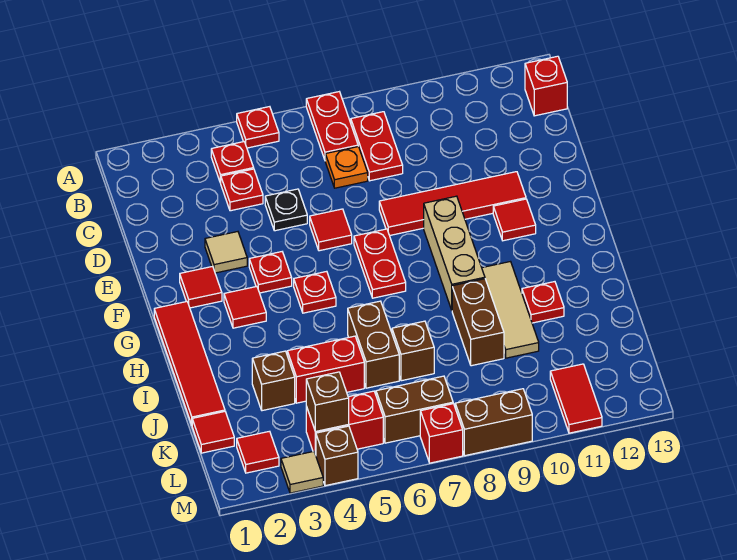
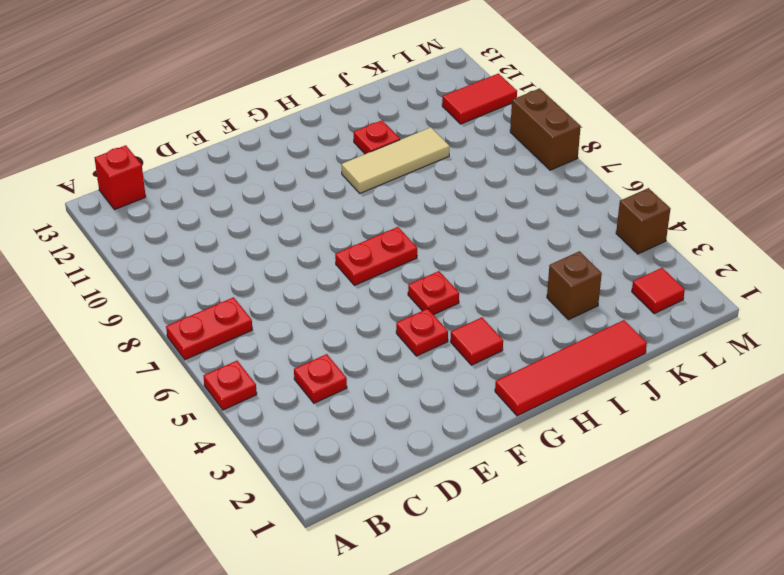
none -> red plate B4 level 1
none -> red plate B8:C8 level 1
none -> orange plate C7 level 1
none -> black plate D5 level 1

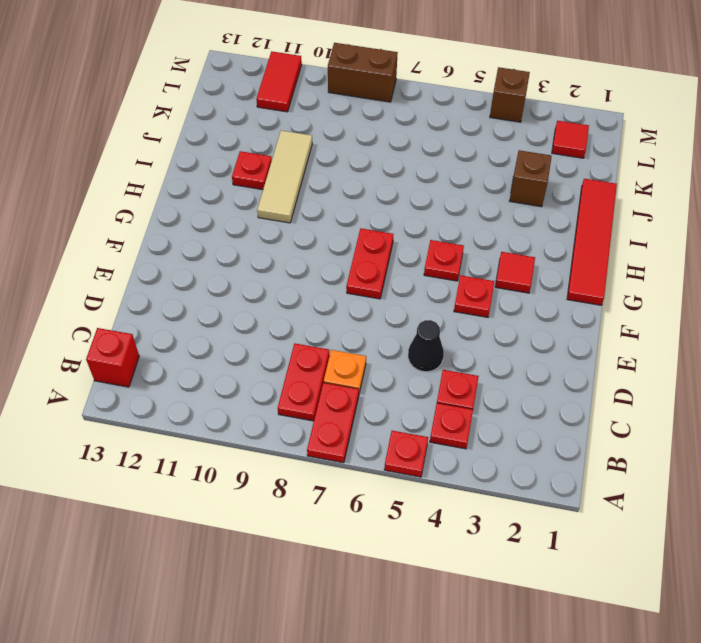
black cone D5 level 1 -> black plate D5 level 1
none -> tan tile E3 level 1
none -> red tile E6 level 1
none -> red tile E8:E11 level 1
none -> red tile F2 level 1

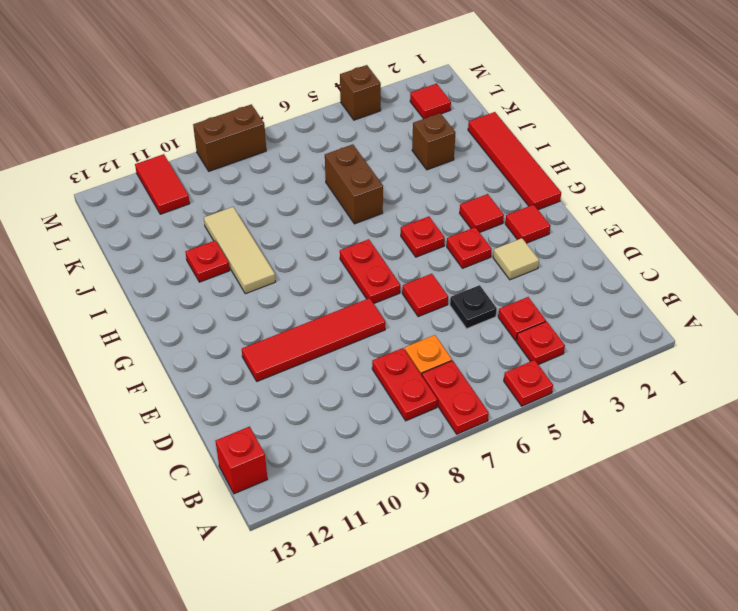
none -> tan brick F9:H9 level 1
none -> red tile F11 level 1
none -> brown brick I9:J9 level 1
none -> red brick J4:J5 level 1

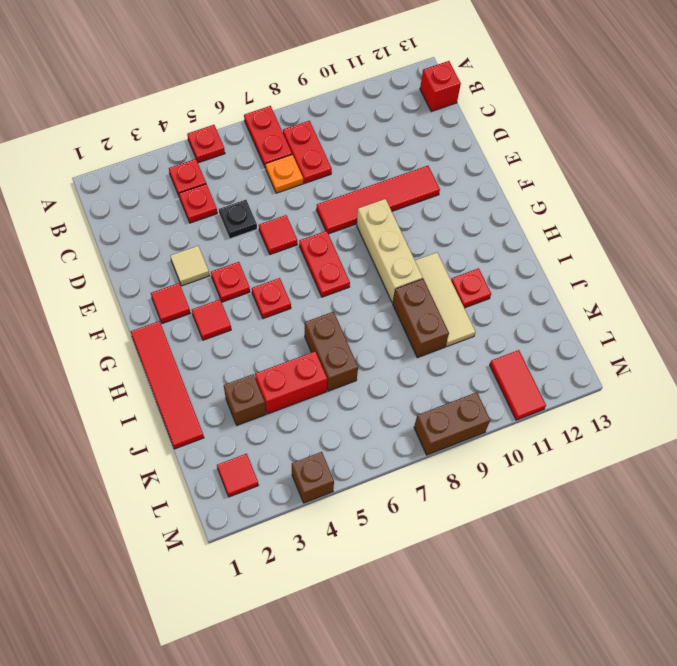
none -> red tile F11 level 1
none -> brown brick J7 level 1
none -> red tile K1 level 1
none -> red brick L4:L5 level 1

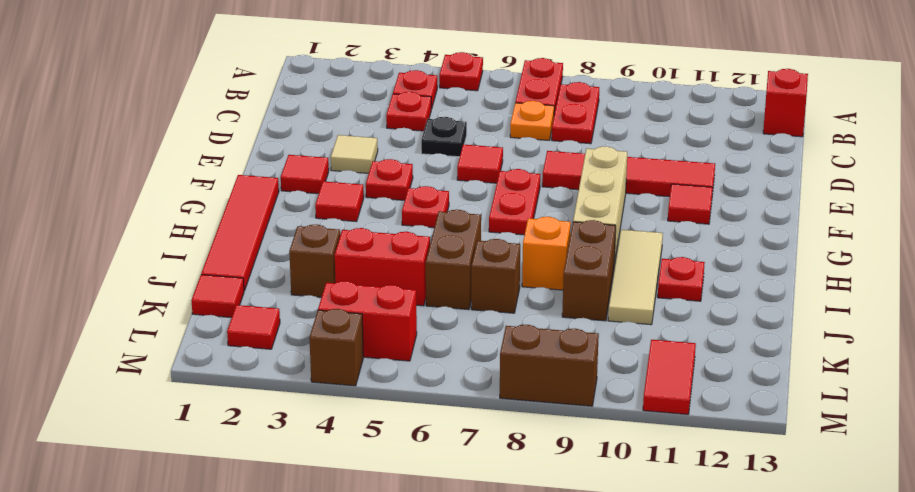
orange brick I8 level 1 -> none
none -> brown brick L6:L7 level 1
none -> tan tile M3 level 1
none -> red brick M7 level 1
none -> brown brick L4 level 2

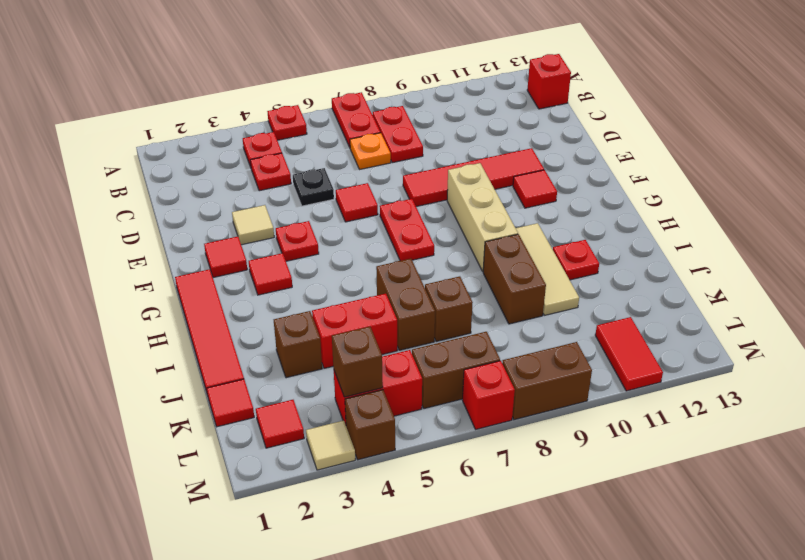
none -> red plate G5 level 1

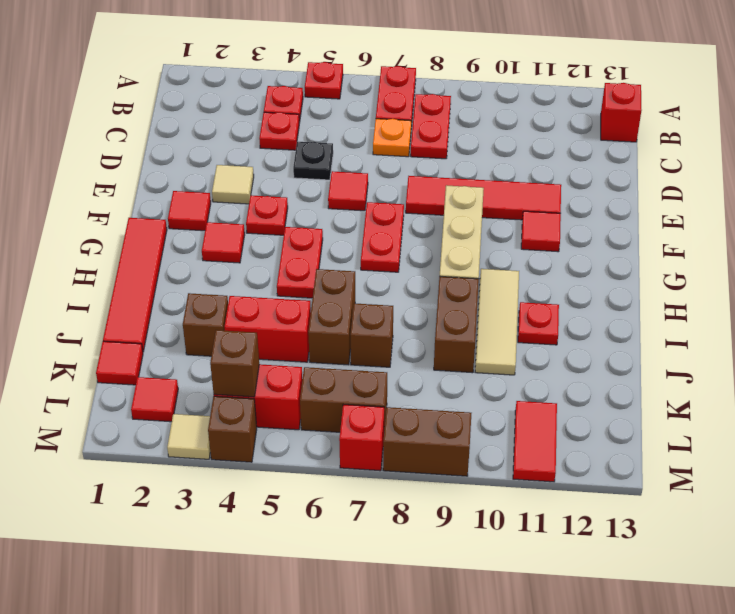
red plate G5:H5 level 1 -> red plate G5 level 1

